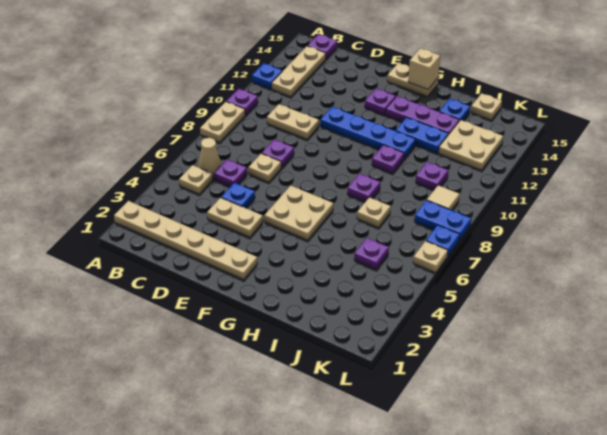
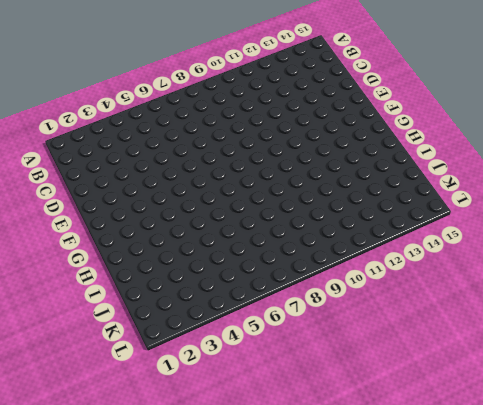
none -> tan plate A2:F2 level 1
none -> tan plate A8:A9 level 1
none -> purple plate A10 level 1
none -> blue plate A12 level 1

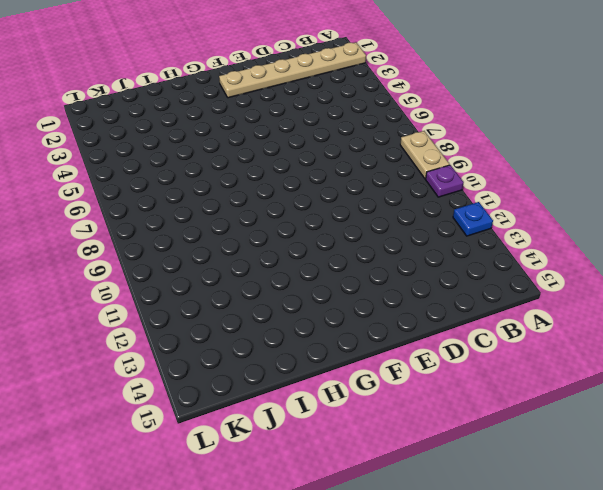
none -> tan plate B5 level 1
none -> tan cone B6 level 1
none -> tan plate B12:B14 level 1
none -> purple plate B15 level 1

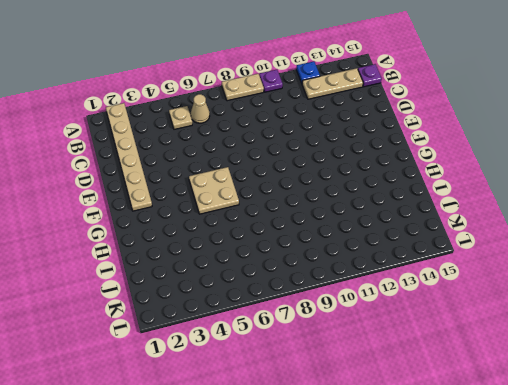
none -> purple plate C6 level 1
none -> tan plate C10:D10 level 1
none -> tan plate D4:E4 level 1
none -> blue plate D5 level 1

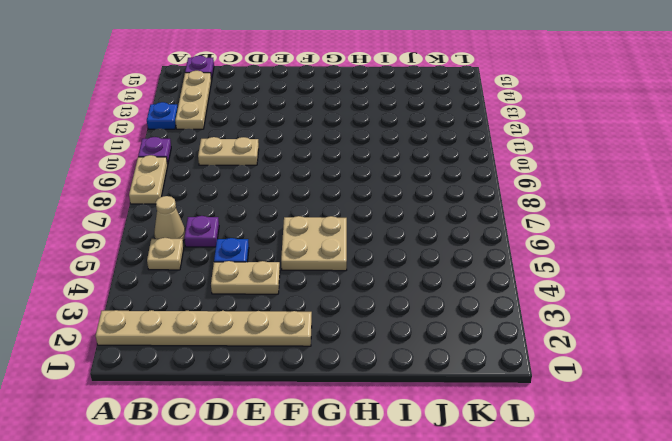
none -> tan plate D7 level 1
none -> purple plate D8 level 1
none -> blue plate E11:H11 level 1
none -> purple plate F13 level 1

